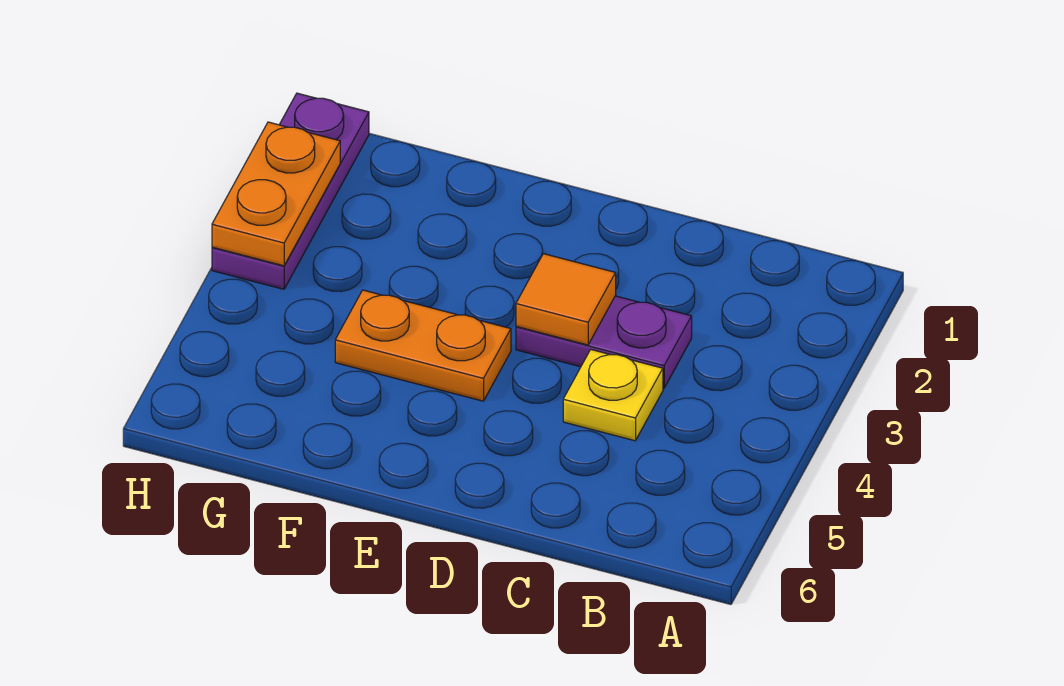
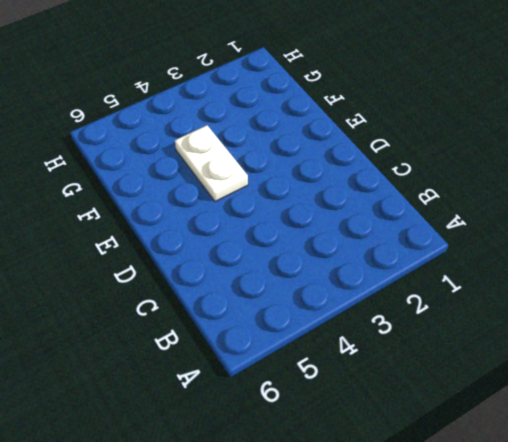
white plate E4:F4 level 1 -> orange plate E4:F4 level 1
none -> purple plate C3:D3 level 1
none -> yellow plate C4 level 1

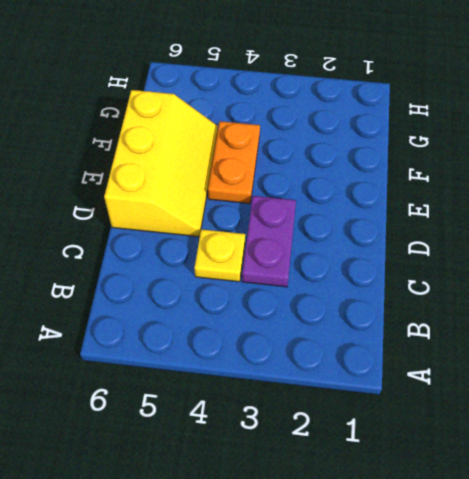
yellow slope D5:F6 level 1 top 6 -> none
none -> purple plate H1:H3 level 1
none -> orange tile D3 level 2

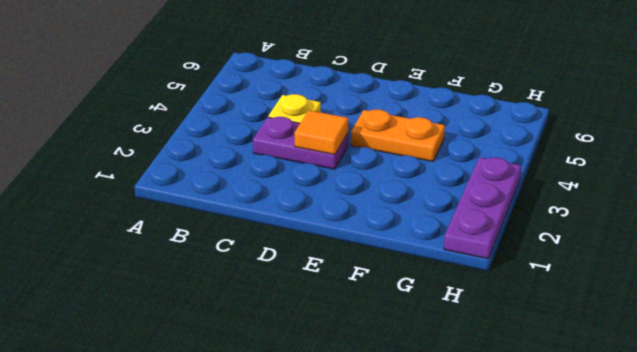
none -> orange plate H2:H3 level 2

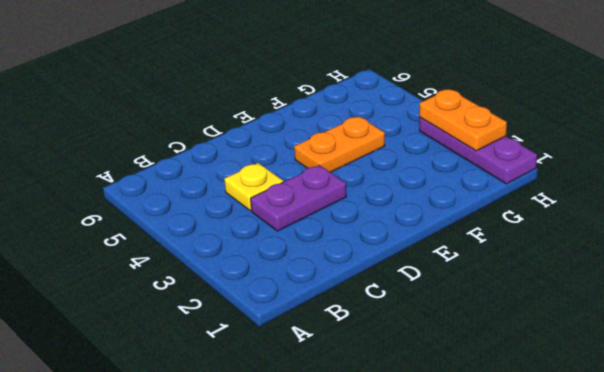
none -> orange tile D3 level 2

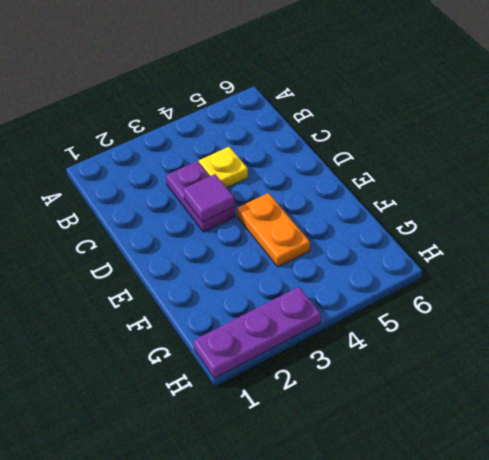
purple tile D3 level 2 -> orange tile D3 level 2
none -> orange plate H2:H3 level 2

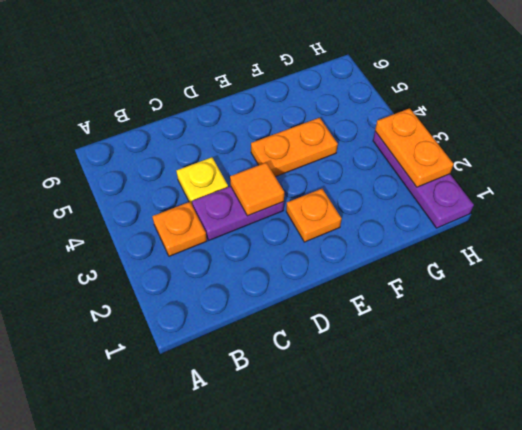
orange plate B3 level 1 -> none
orange plate E2 level 1 -> none

